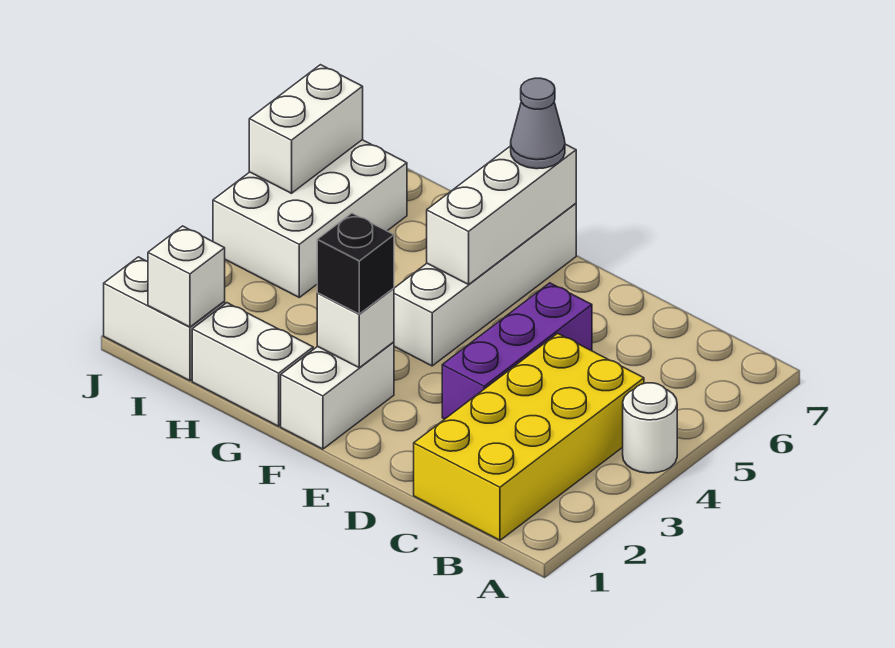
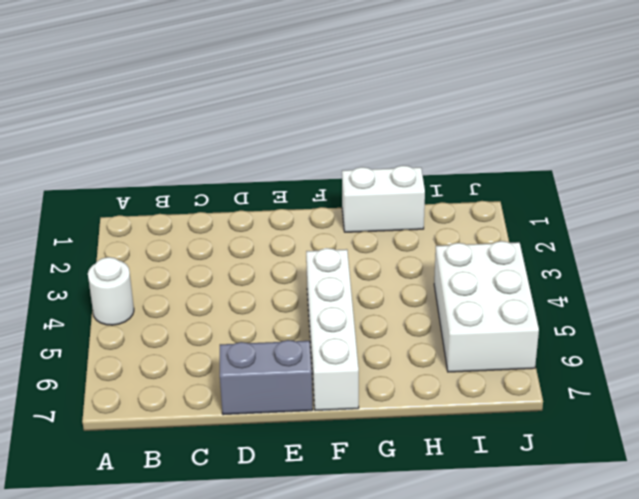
grey brick D7:E7 level 1 -> none
none -> yellow brick B1:C4 level 1
none -> purple brick D3:D5 level 1
none -> white brick F1:F2 level 1

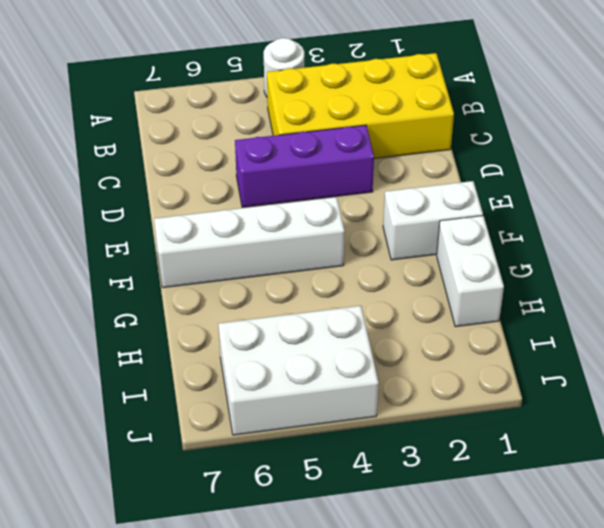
none -> white brick I1:J1 level 1
none -> white brick F2 level 2
none -> white brick F5:F7 level 2

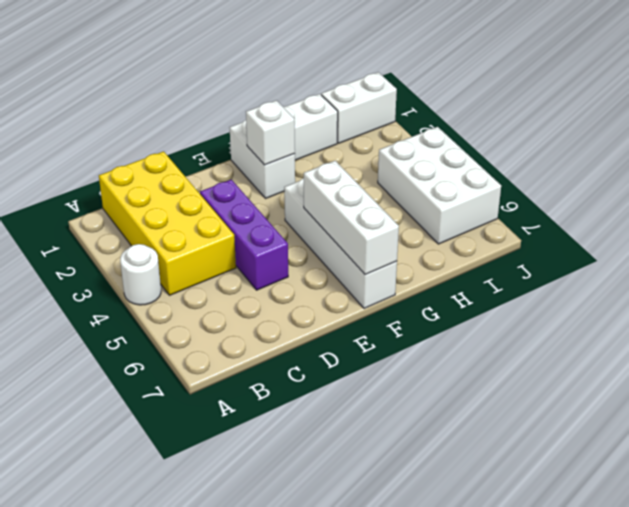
none -> white brick I1 level 2
none -> white brick J5:J6 level 2
none -> black brick F2 level 3

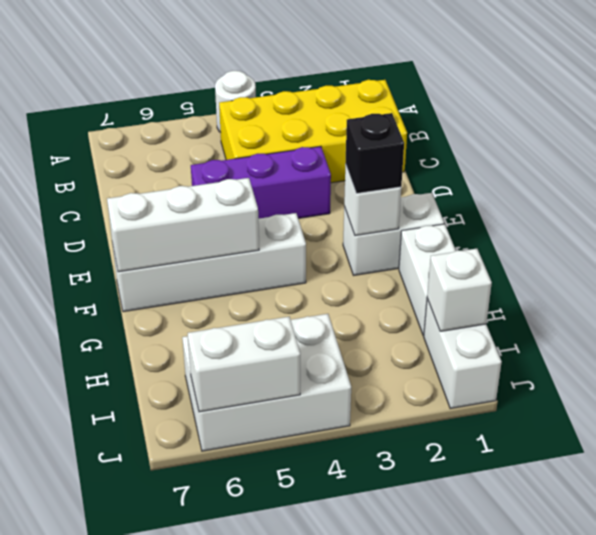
none -> grey cone F7 level 3

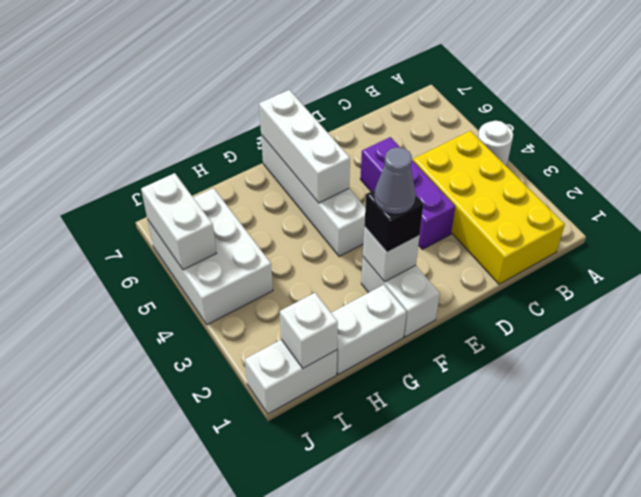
grey cone F2 level 4 -> grey cone F7 level 3

